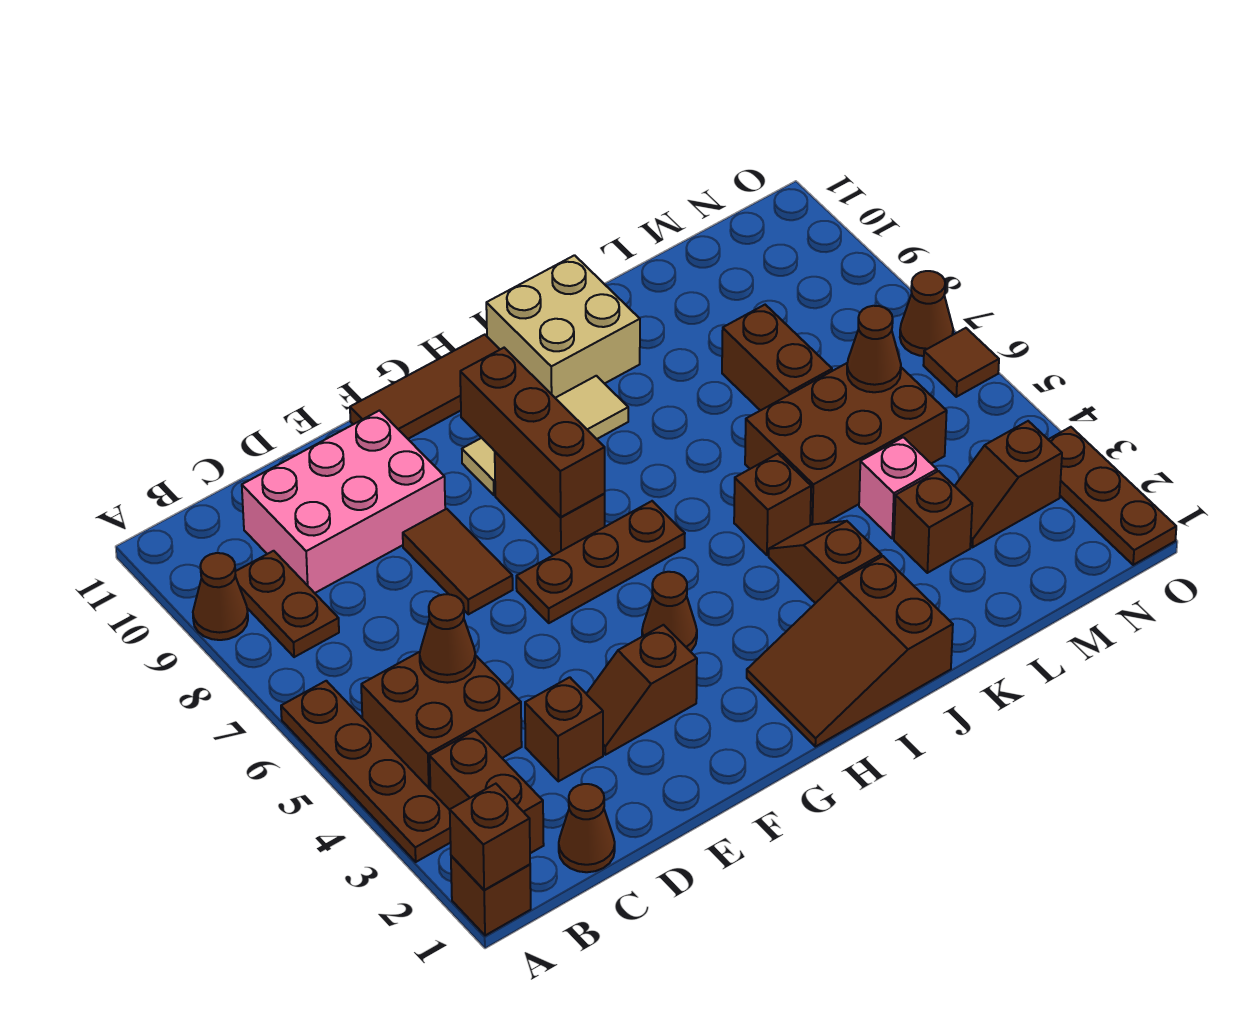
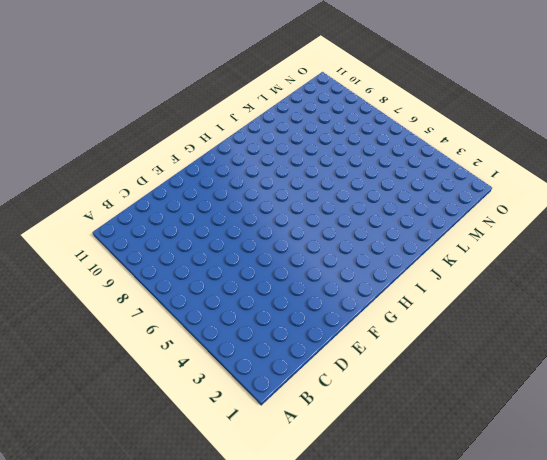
none -> brown brick A1 level 1
none -> brown plate A3:A6 level 1
none -> brown cone A9 level 1
none -> brown brick B2:B3 level 1

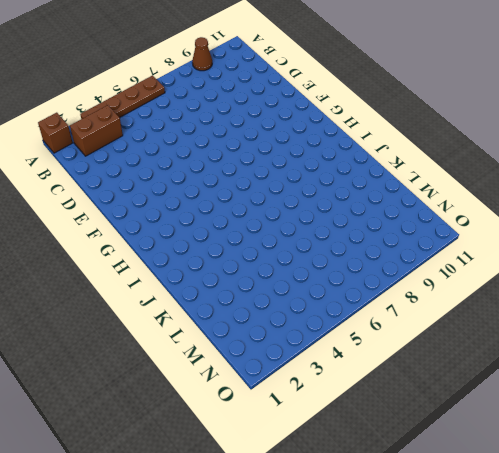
none -> brown brick B4:C5 level 1
none -> brown plate B8:B9 level 1
none -> brown cone C1 level 1
none -> pink brick C9:E10 level 1

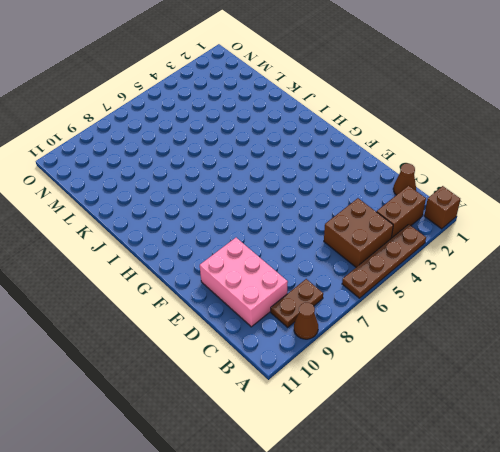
none -> brown brick D3 level 1
none -> brown slope E3:F3 level 1 top F
none -> brown tile E7:E8 level 1
none -> brown plate F6:H6 level 1

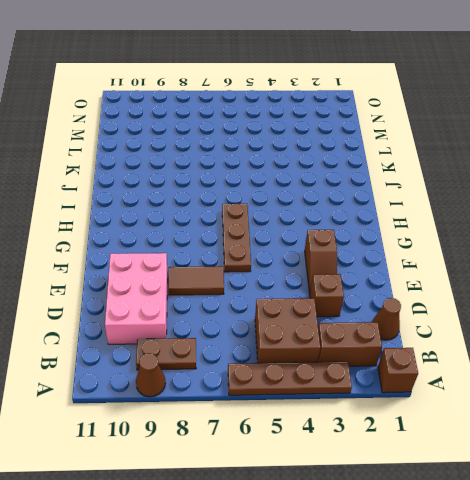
none -> brown tile F11:H11 level 1
none -> brown cone G4 level 1
none -> brown brick G7:G8 level 1
none -> tan tile G9:I9 level 1

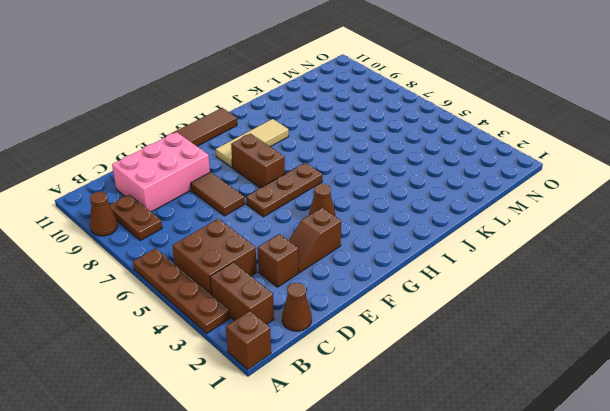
none -> brown slope H1:J2 level 1 top J
none -> tan brick I10:J11 level 1
none -> brown slope J3:J4 level 1 top 3
none -> brown brick J5 level 1

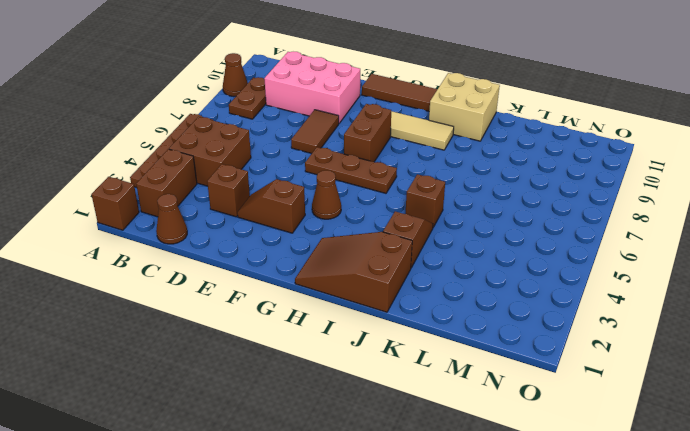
none -> brown brick K5:M6 level 1
none -> brown brick L3 level 1
none -> pink brick L4 level 1
none -> brown brick L7:L8 level 1

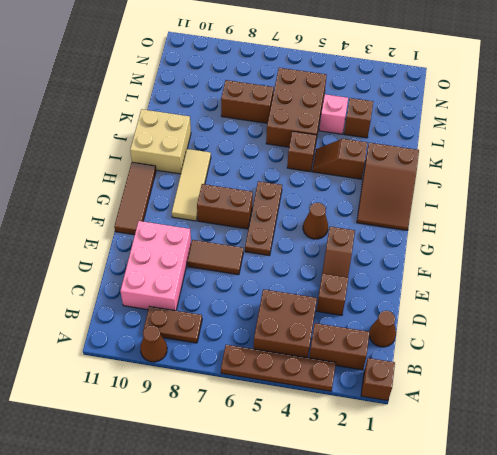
none -> brown slope M3:N3 level 1 top N
none -> brown plate O1:O3 level 1
none -> brown tile O6 level 1
none -> brown cone O7 level 1

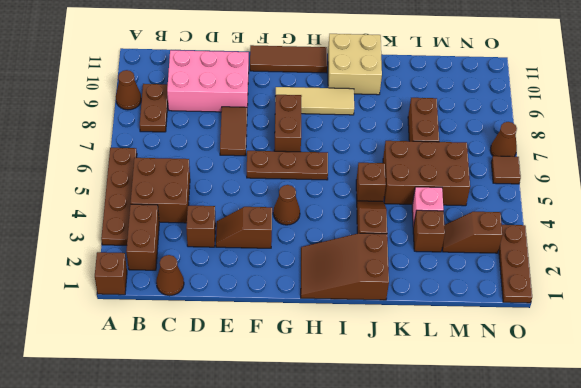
none -> brown brick A1 level 2
none -> brown cone C5 level 2
none -> brown brick G7:G9 level 2
none -> brown cone M6 level 2

